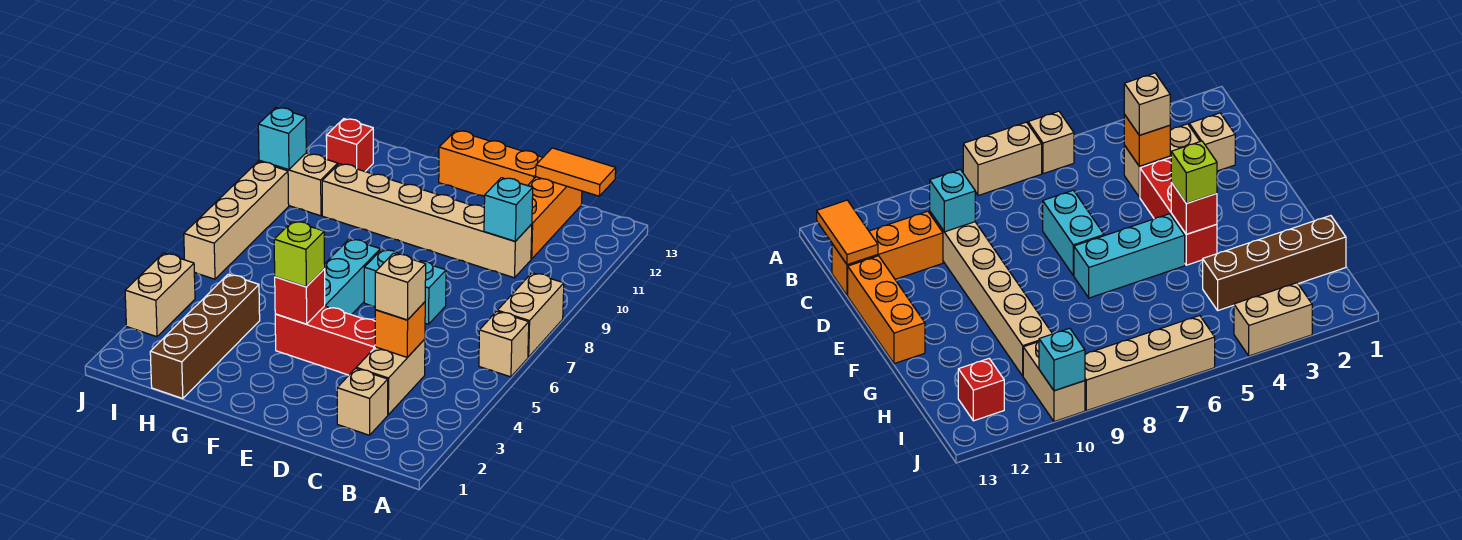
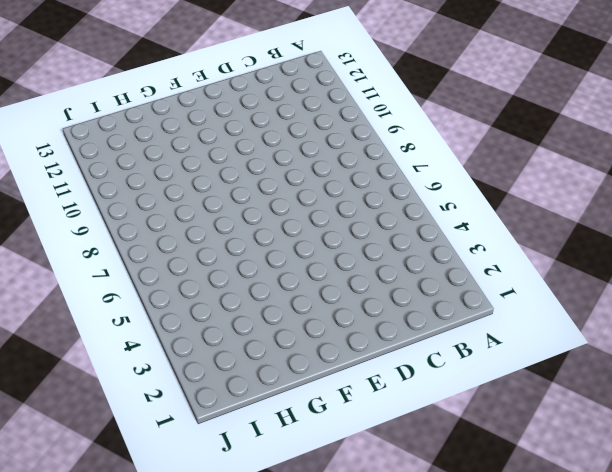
none -> tan brick A6 level 1
none -> tan brick A7:A8 level 1
none -> tan brick C2 level 1

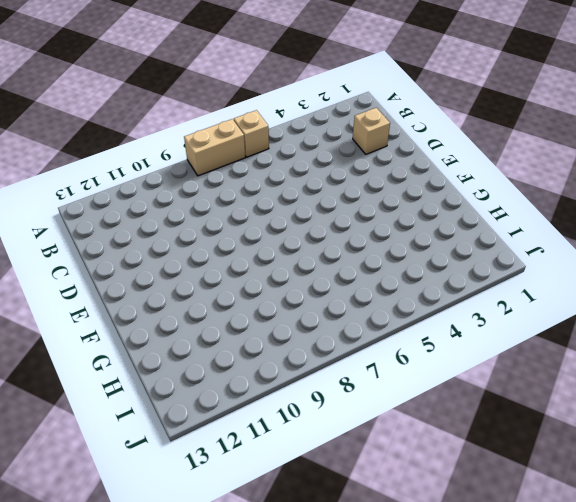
none -> tan brick C3:C4 level 1
none -> tan brick C10:H10 level 1
none -> orange brick C11:C13 level 1

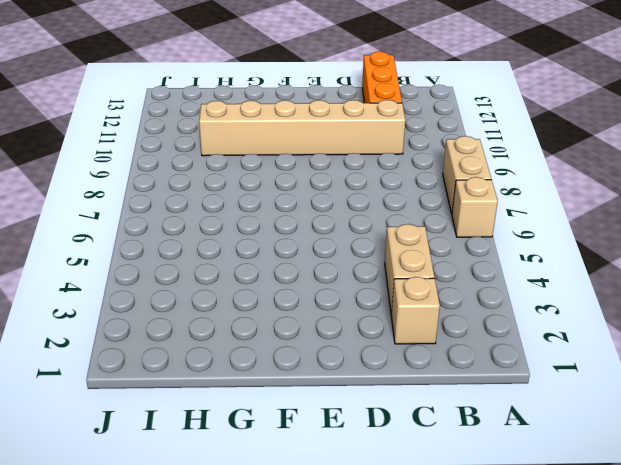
none -> red brick D4:F4 level 1
none -> cyan brick D7:E7 level 1
none -> orange brick D13:F13 level 1

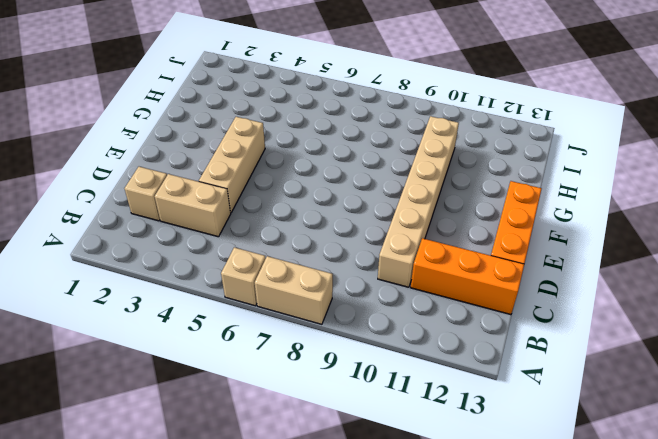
tan brick D4:F4 level 1 -> red brick D4:F4 level 1
none -> cyan brick D7:E7 level 1
none -> cyan brick F5:F7 level 1
none -> brown brick H1:H4 level 1

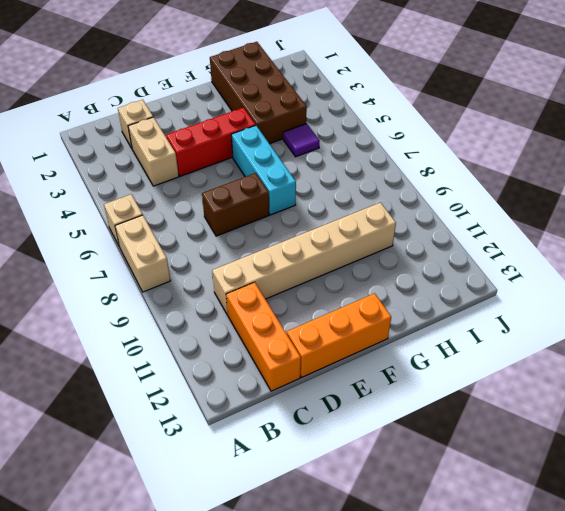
brown brick D7:E7 level 1 -> cyan brick D7:E7 level 1
brown brick G1:H4 level 1 -> brown brick H1:H4 level 1
purple tile H5 level 1 -> none
none -> tan brick I10:J10 level 1
none -> red brick I12 level 1
none -> tan brick J3:J4 level 1

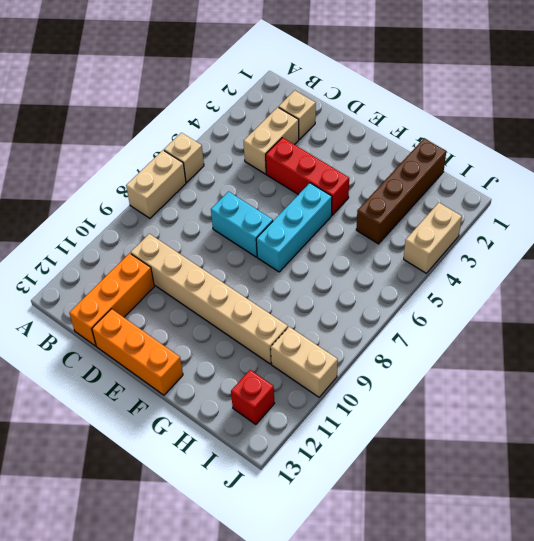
none -> tan brick J6:J9 level 1
none -> orange tile B13:C13 level 2
none -> orange brick C4 level 2

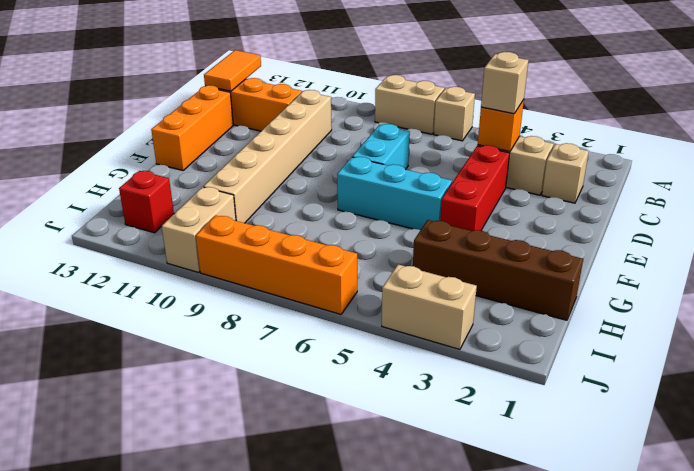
orange brick J6:J9 level 1 -> tan brick J6:J9 level 1
none -> cyan brick C10 level 2
none -> red brick F4 level 2
none -> cyan brick J10 level 2

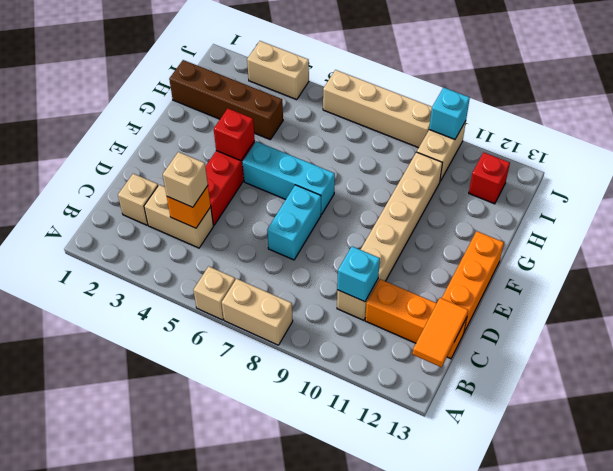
none -> lime brick F4 level 3

